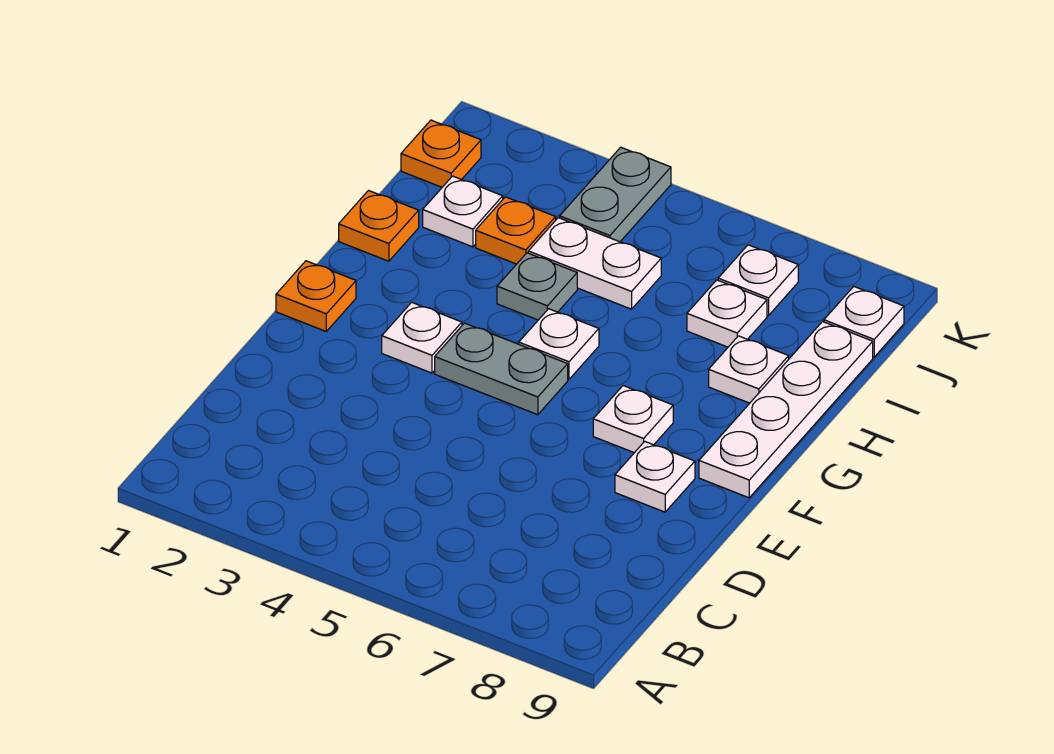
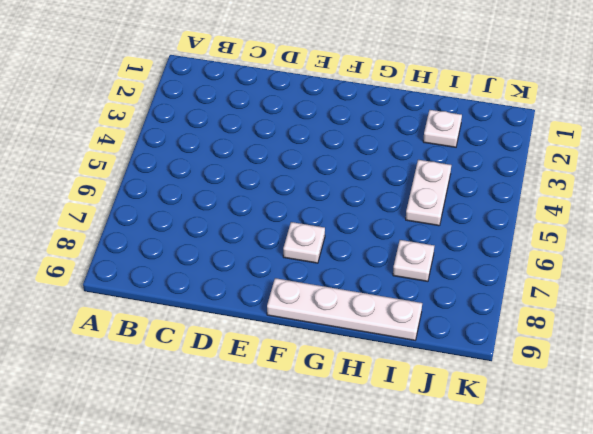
none -> white plate E8 level 1
none -> orange plate F1 level 1
none -> white plate F3 level 1

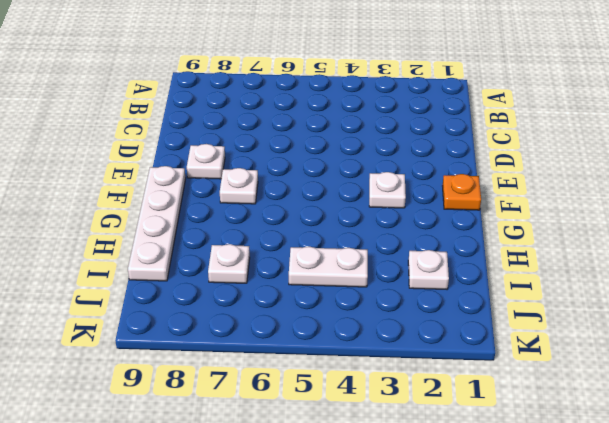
none -> grey plate F4:F5 level 1
none -> white plate G5 level 1
none -> orange plate H1 level 1

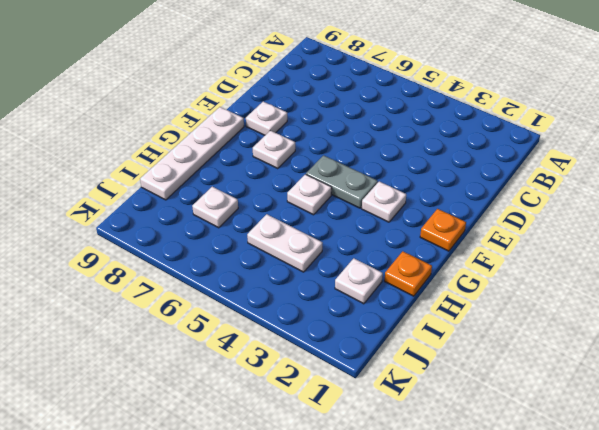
none -> grey plate H4 level 1
none -> white plate H8 level 1
none -> orange plate I3 level 1

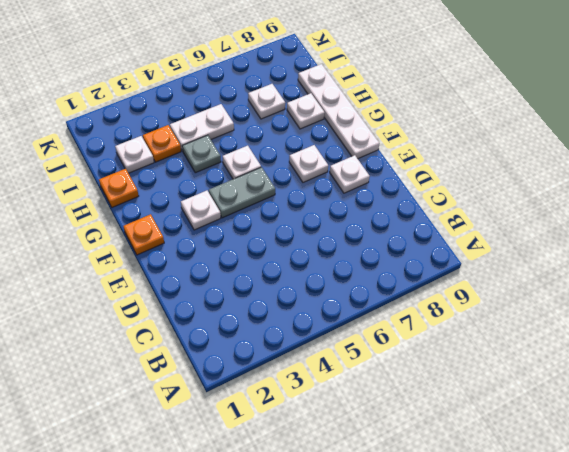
none -> orange plate J1 level 1
none -> grey plate J4:K4 level 1
none -> white plate J7 level 1

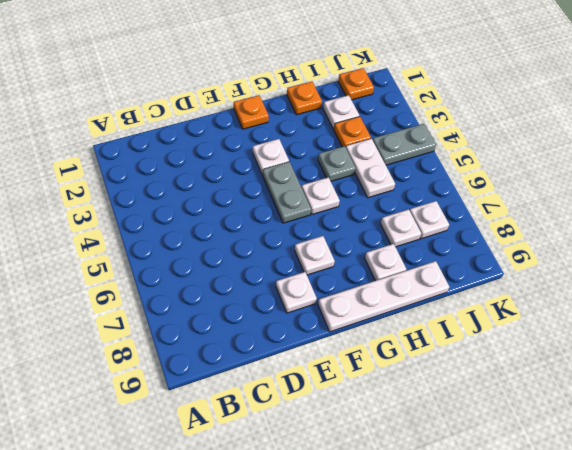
none -> white plate J9 level 1

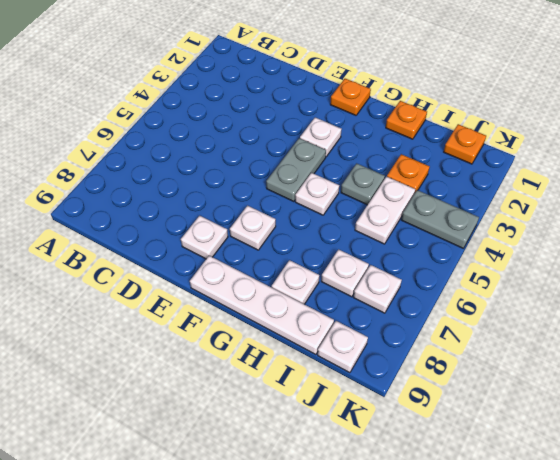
none -> white plate I2 level 1

